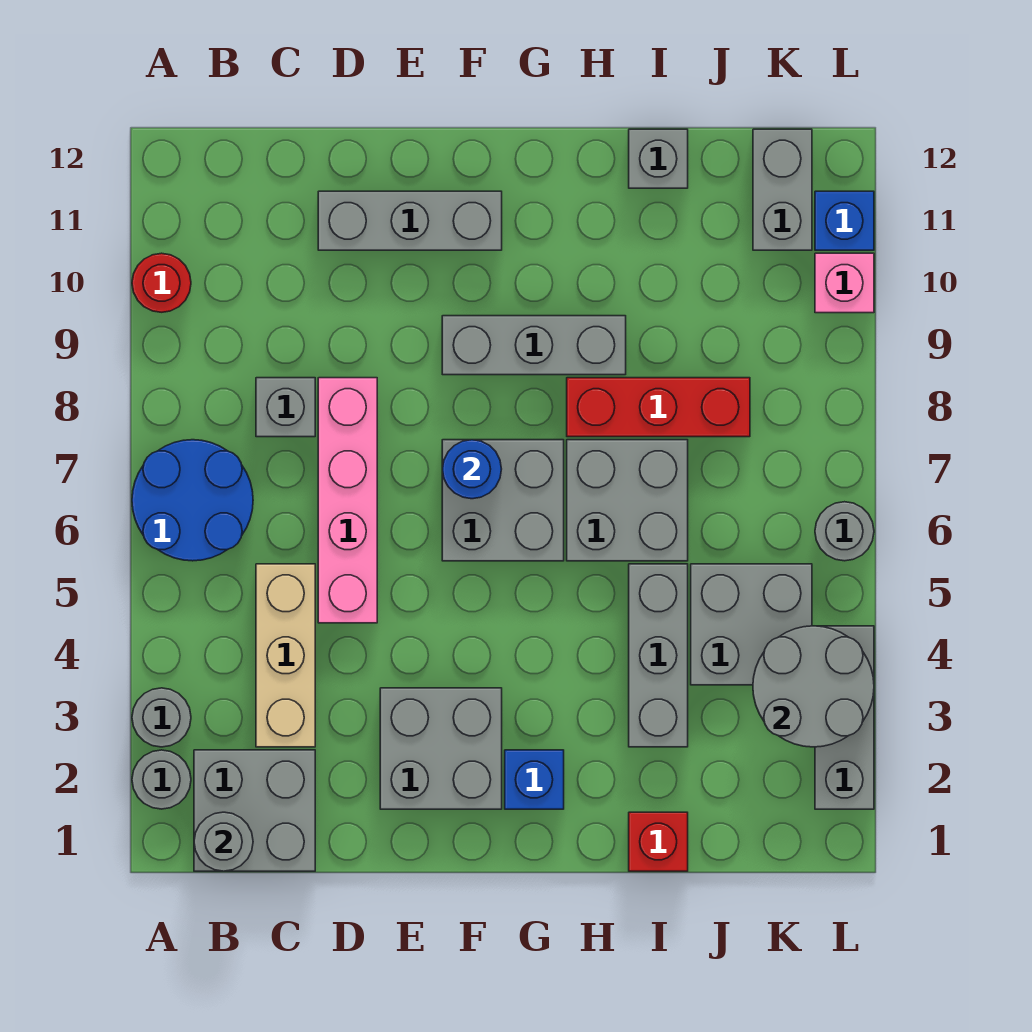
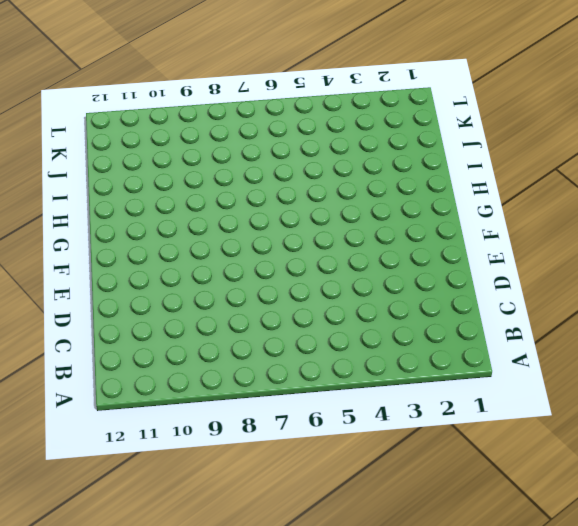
none -> grey round brick A2 level 1
none -> grey round brick A3 level 1
none -> blue round brick A6:B7 level 1

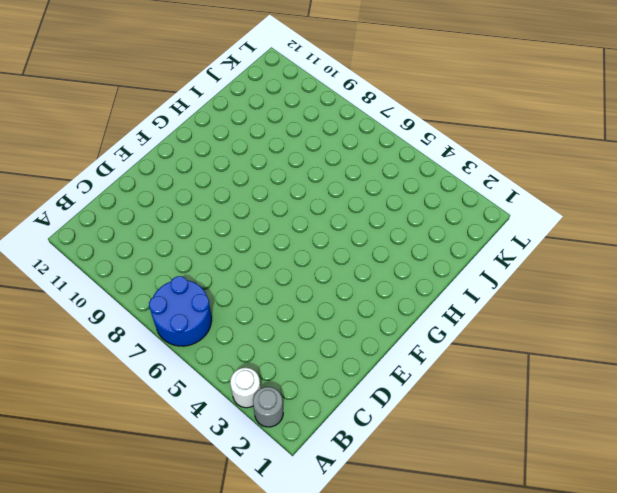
white round brick A3 level 1 -> grey round brick A3 level 1
none -> red round brick A10 level 1
none -> grey brick B1:C2 level 1
none -> tan brick C3:C5 level 1

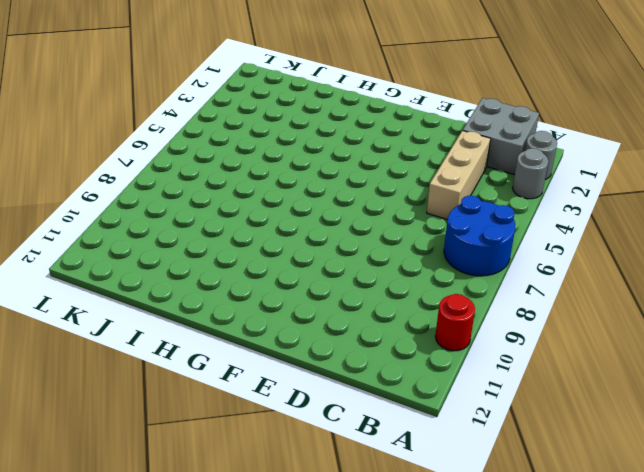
none -> grey brick C8 level 1
none -> pink brick D5:D8 level 1
none -> grey brick D11:F11 level 1

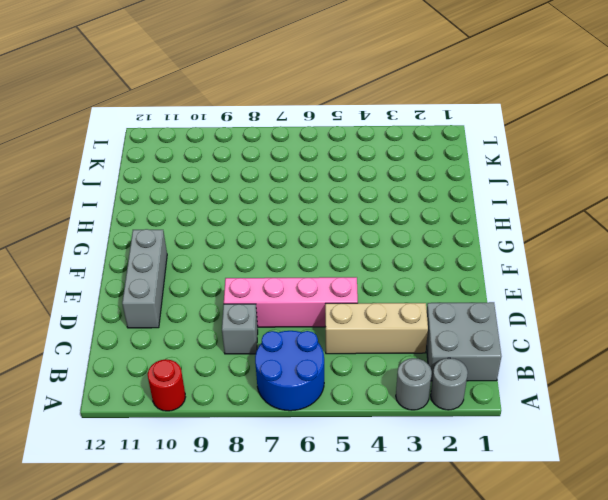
none -> grey brick E2:F3 level 1
none -> grey brick F6:G7 level 1
none -> grey brick F9:H9 level 1

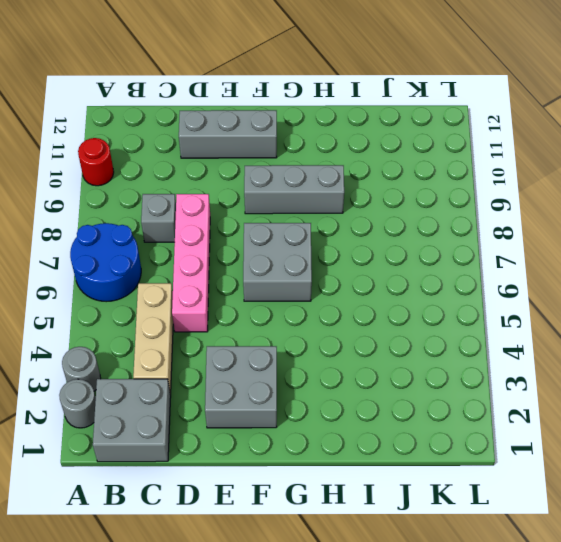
none -> blue brick G2 level 1
none -> grey brick H6:I7 level 1
none -> red brick H8:J8 level 1

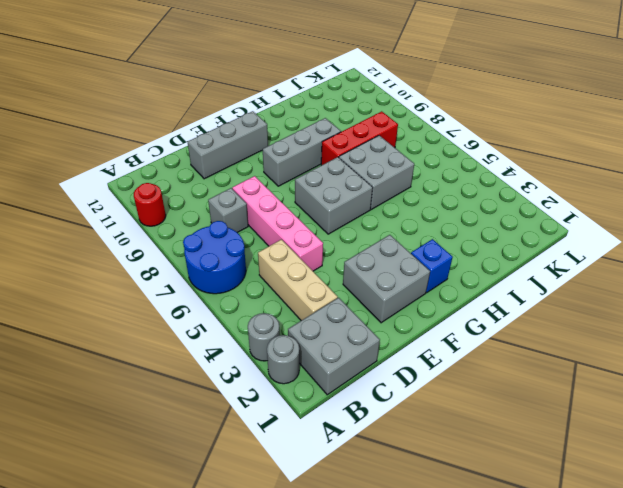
none -> red brick I1 level 1
none -> grey brick I3:I5 level 1
none -> grey brick I12 level 1

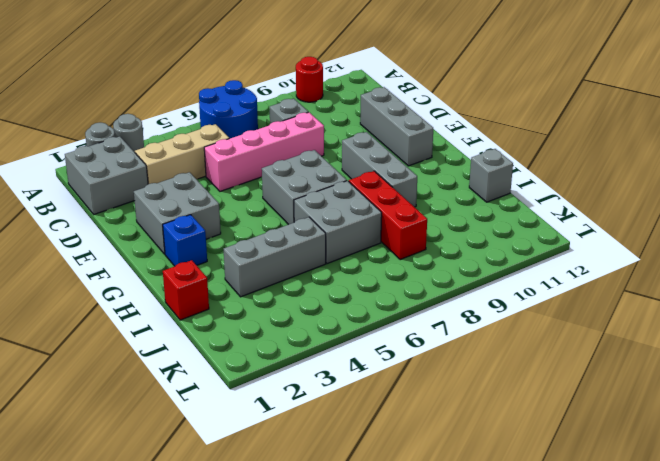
none -> grey brick J4:K5 level 1
none -> grey brick K11:K12 level 1
none -> grey brick L2:L4 level 1

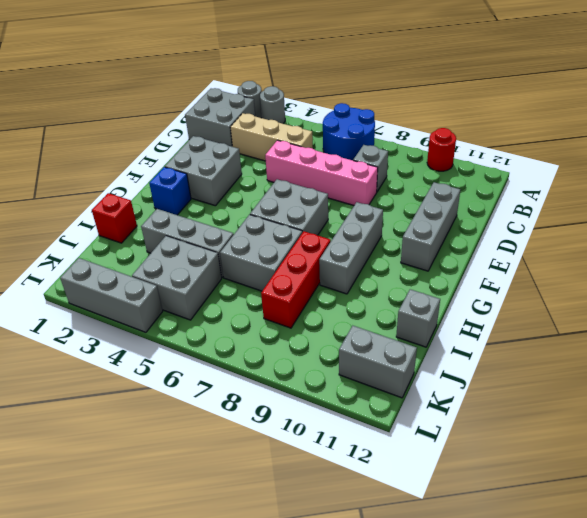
none -> grey round brick L6 level 1
none -> pink brick L10 level 1
none -> blue brick L11 level 1

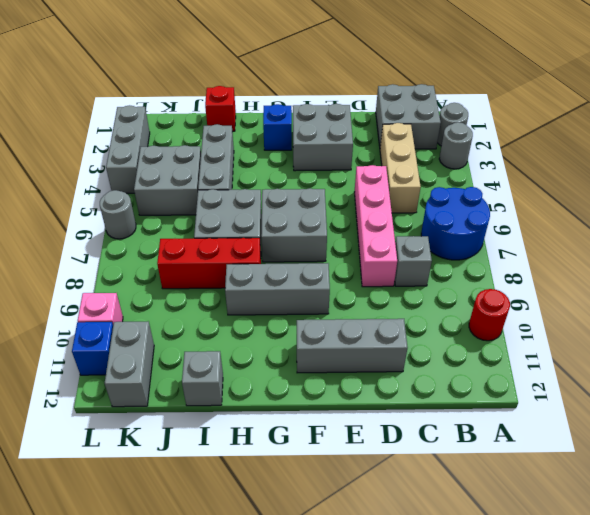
none -> grey round brick B1 level 2
none -> blue round brick F7 level 2
none -> grey round brick K3:L4 level 2

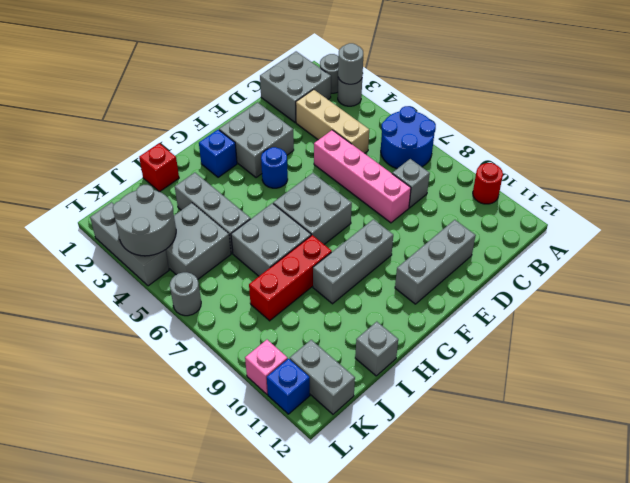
grey round brick A3 level 2 -> grey round brick B1 level 2
blue round brick F4 level 1 -> blue round brick F7 level 2

